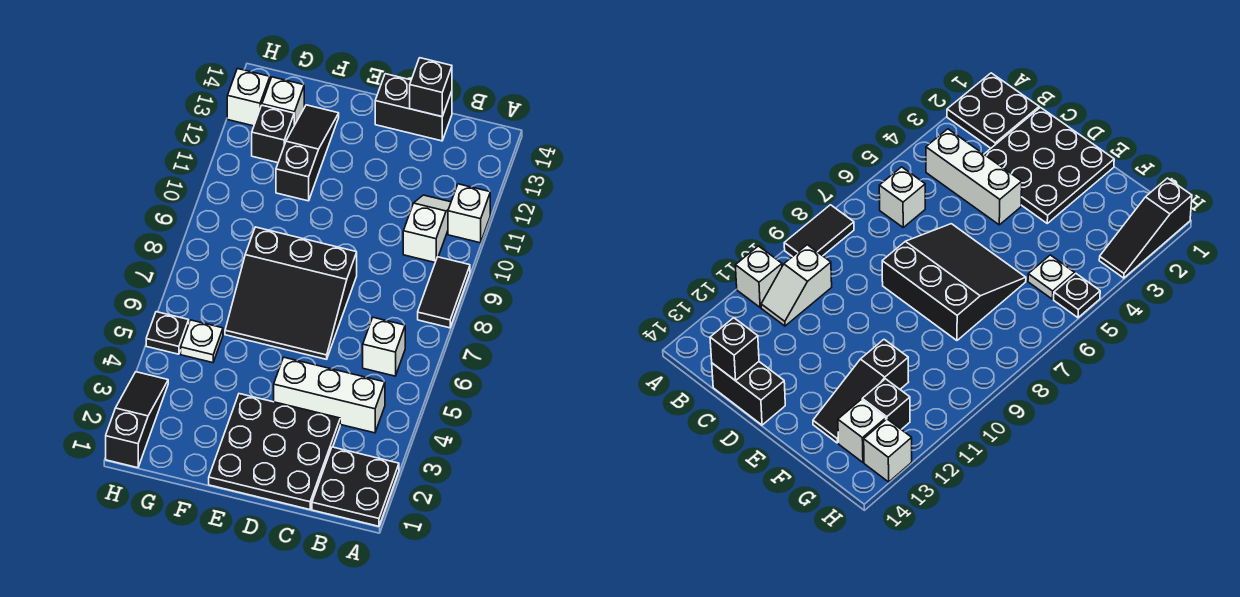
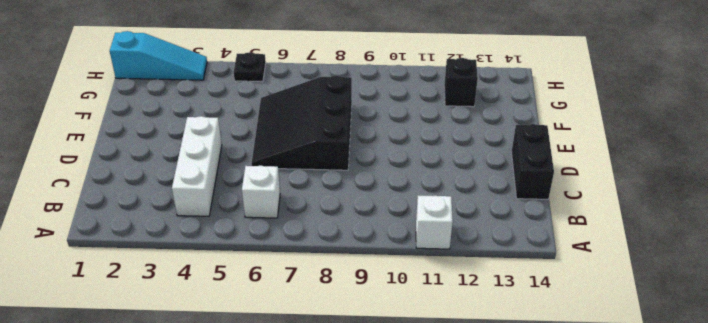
cyan slope H1:H3 level 1 top 1 -> black slope H1:H3 level 1 top 1
none -> black plate A1:B2 level 1
none -> black tile A8:A9 level 1
none -> white slope B10:B11 level 1 top 10

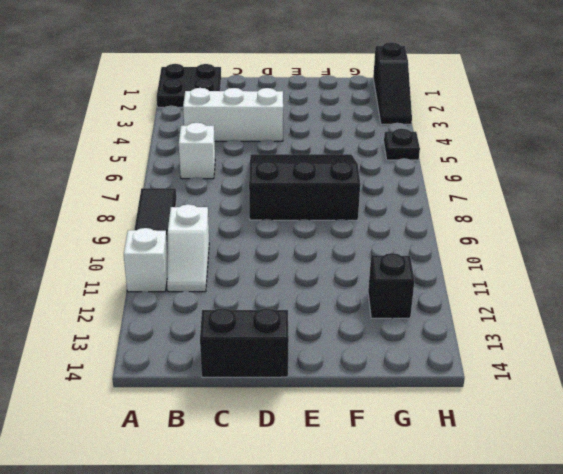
none -> black plate C1:E3 level 1
none -> black slope F11:F13 level 1 top 11
none -> white plate G5 level 1

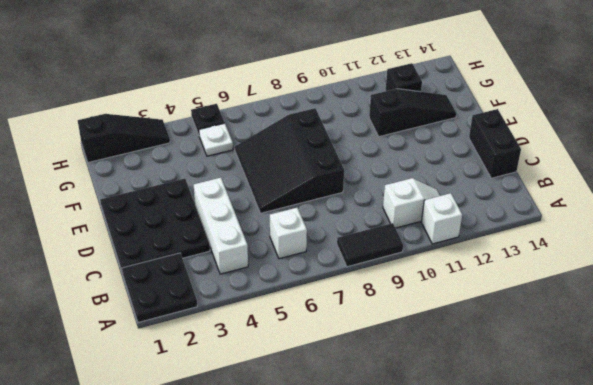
none -> white brick G13 level 1
none -> white brick H13 level 1
none -> black brick C14 level 2

